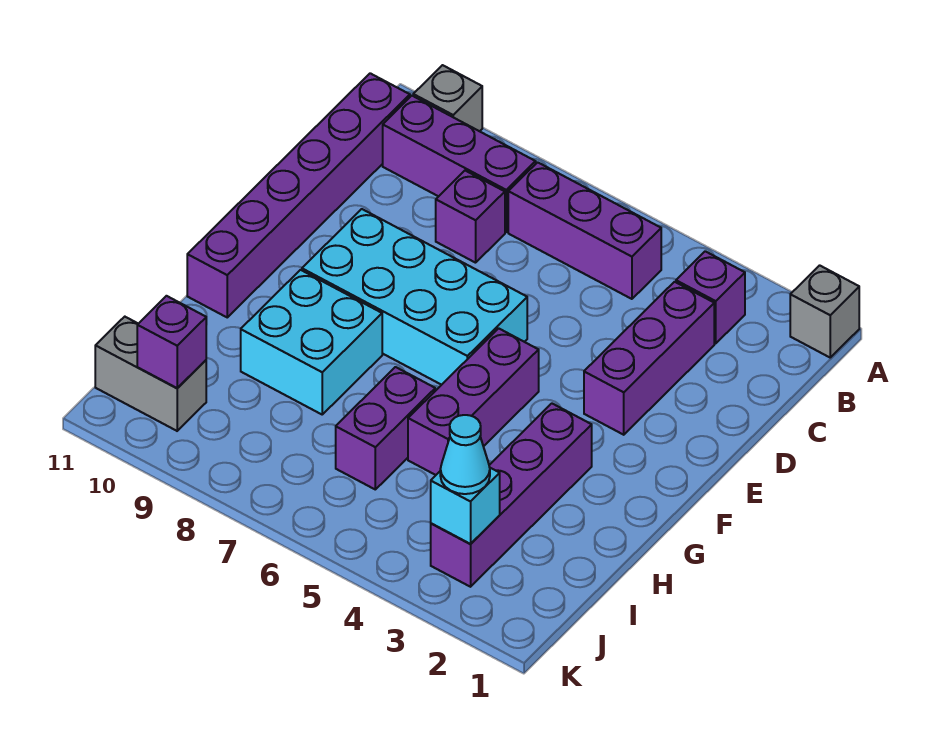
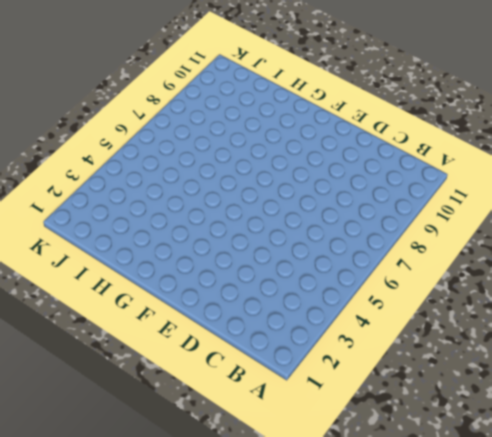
none -> grey brick A1 level 1
none -> grey brick A10 level 1
none -> purple brick B3 level 1

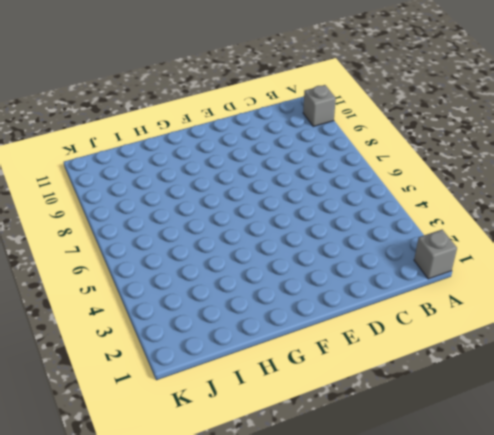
none -> purple brick B3 level 1
none -> purple brick B5:B7 level 1
none -> purple brick B8:B10 level 1

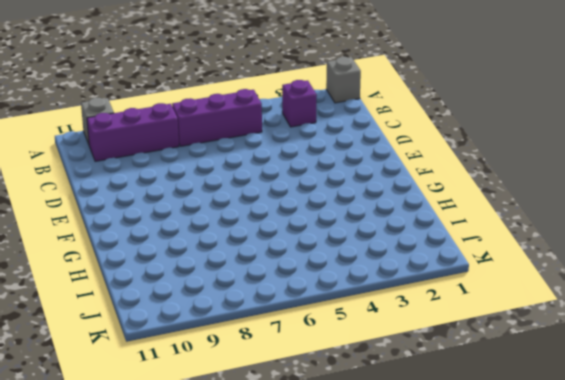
none -> purple brick B11:G11 level 1
none -> purple brick C3:E3 level 1
none -> purple brick C8 level 1

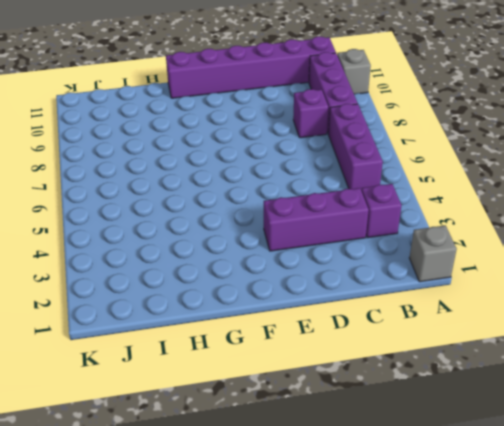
none -> cyan brick E6:F9 level 1
none -> purple brick F5:H5 level 1
none -> purple brick G3:J3 level 1

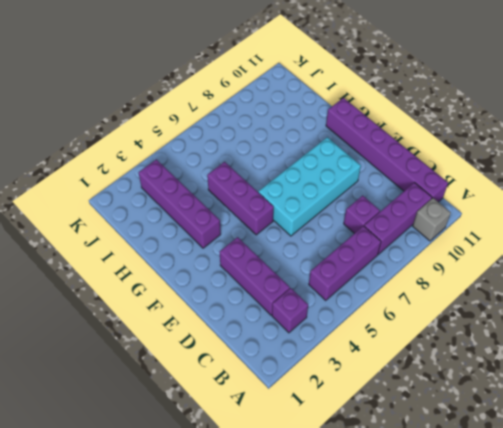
none -> grey brick A1 level 1
none -> cyan brick G8:H9 level 1
none -> purple brick H6:I6 level 1

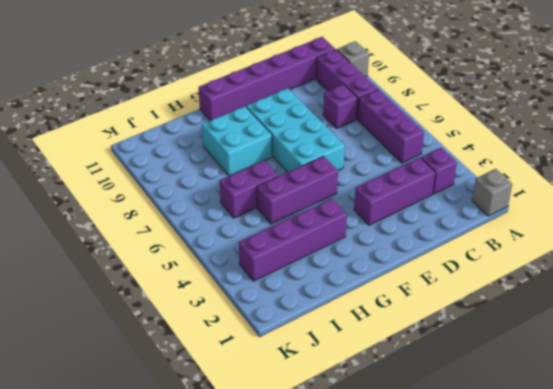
none -> grey brick J10:J11 level 1
none -> cyan brick J3 level 2
none -> purple brick J10 level 2

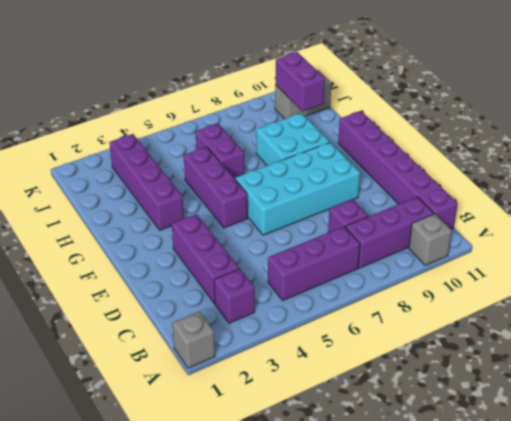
purple brick I10:J10 level 2 -> purple brick J10 level 2
none -> cyan brick J3 level 2
none -> cyan cone J3 level 3

